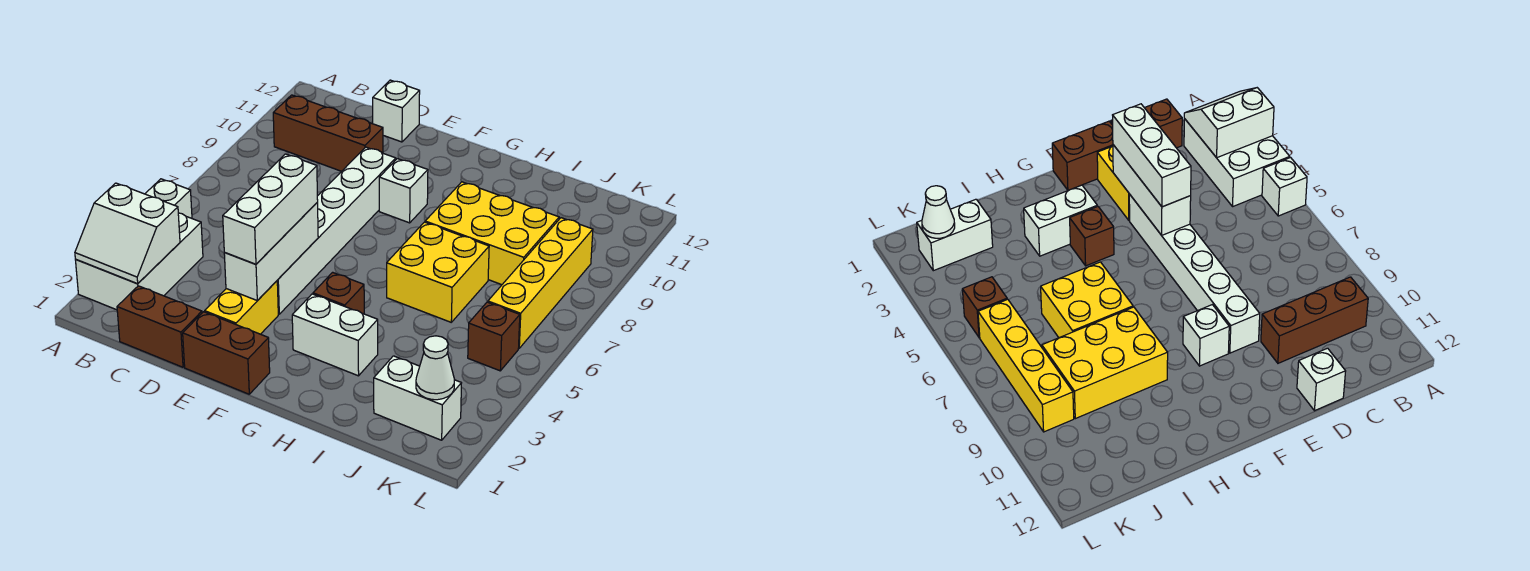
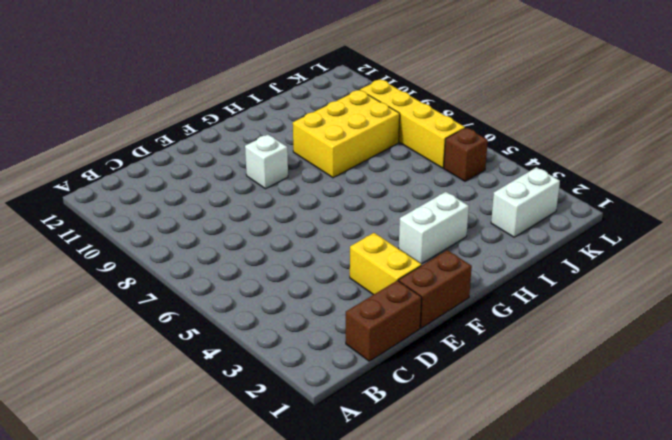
none -> white brick A2:B4 level 1
none -> white brick A5 level 1
none -> brown brick B10:D10 level 1

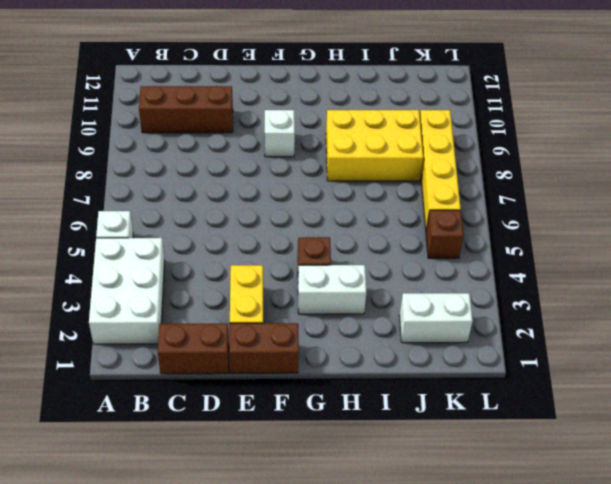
none -> white brick D12 level 1
none -> white brick E4:E9 level 1
none -> yellow brick H6:I7 level 1

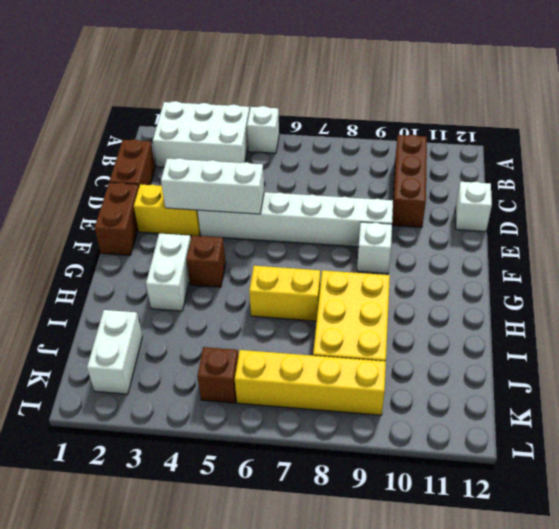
yellow brick H6:H7 level 1 -> yellow brick H6:I7 level 1
none -> white slope A2:B3 level 2 top 3
none -> white cone K2 level 2
none -> white brick E3:E5 level 3

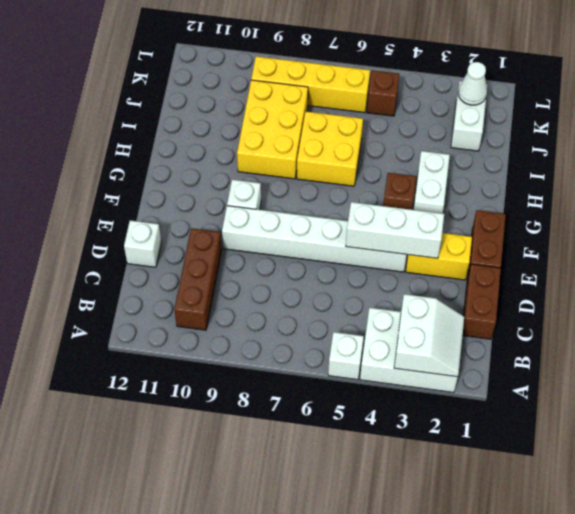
none -> white brick E3:E5 level 3

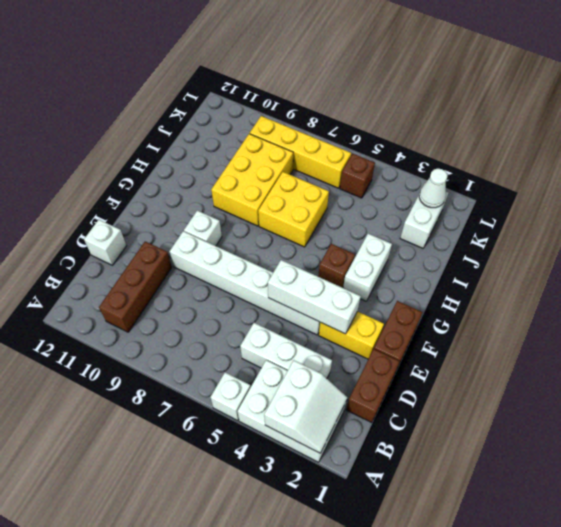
white brick C3:C5 level 1 -> white brick E3:E5 level 3

